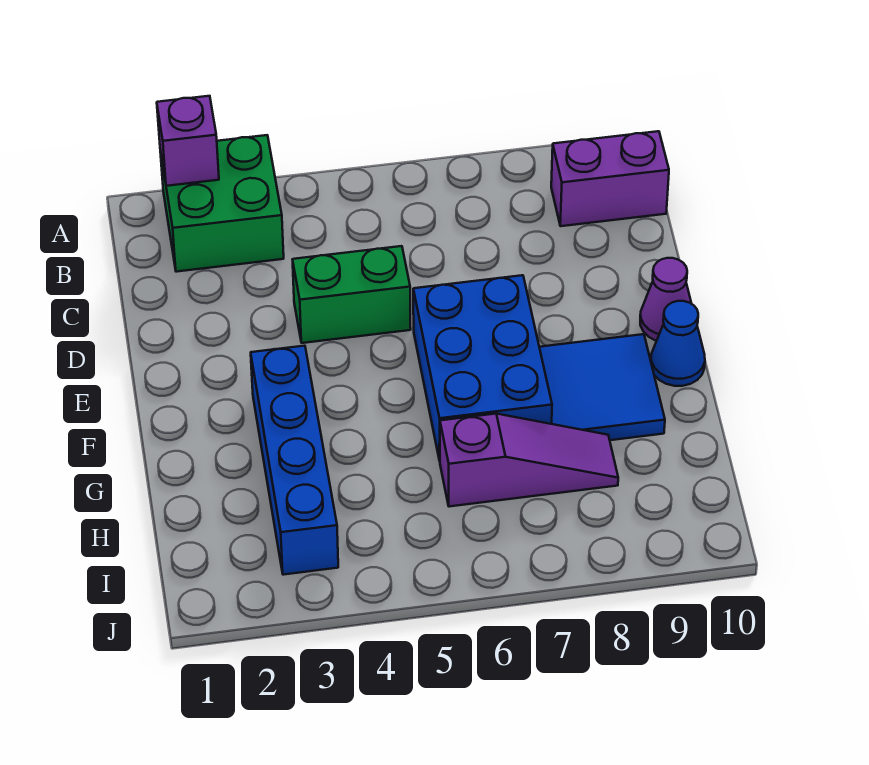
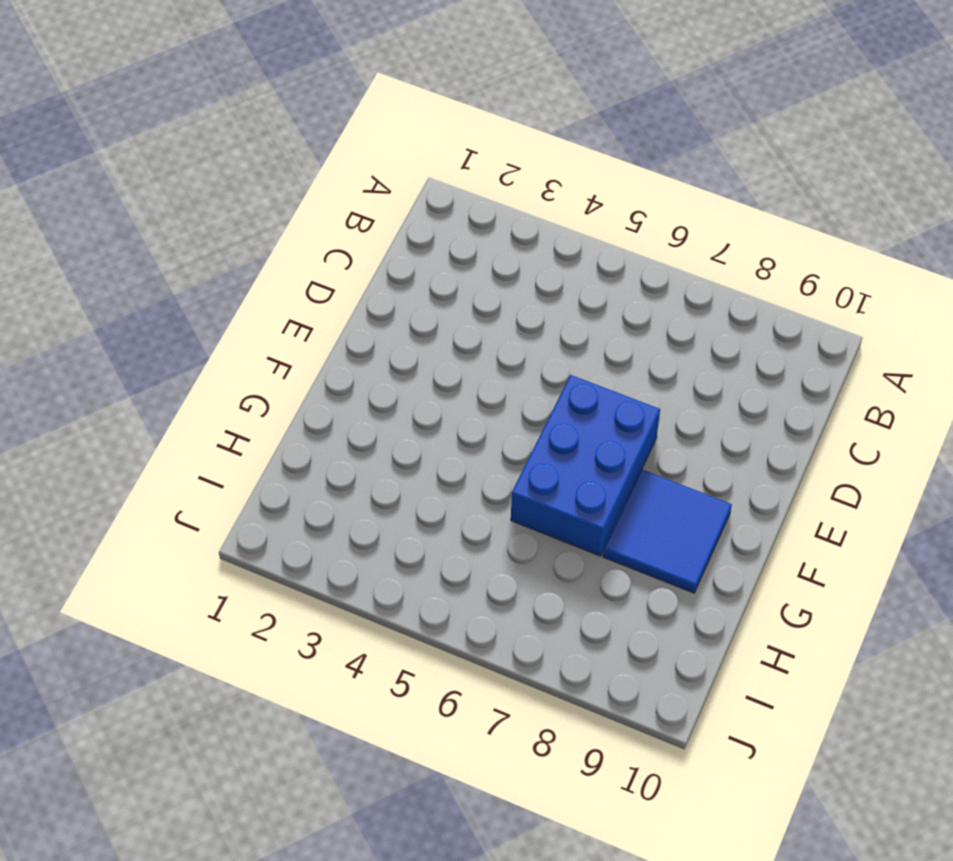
none -> green brick A2:B3 level 1
none -> purple brick B9:B10 level 1

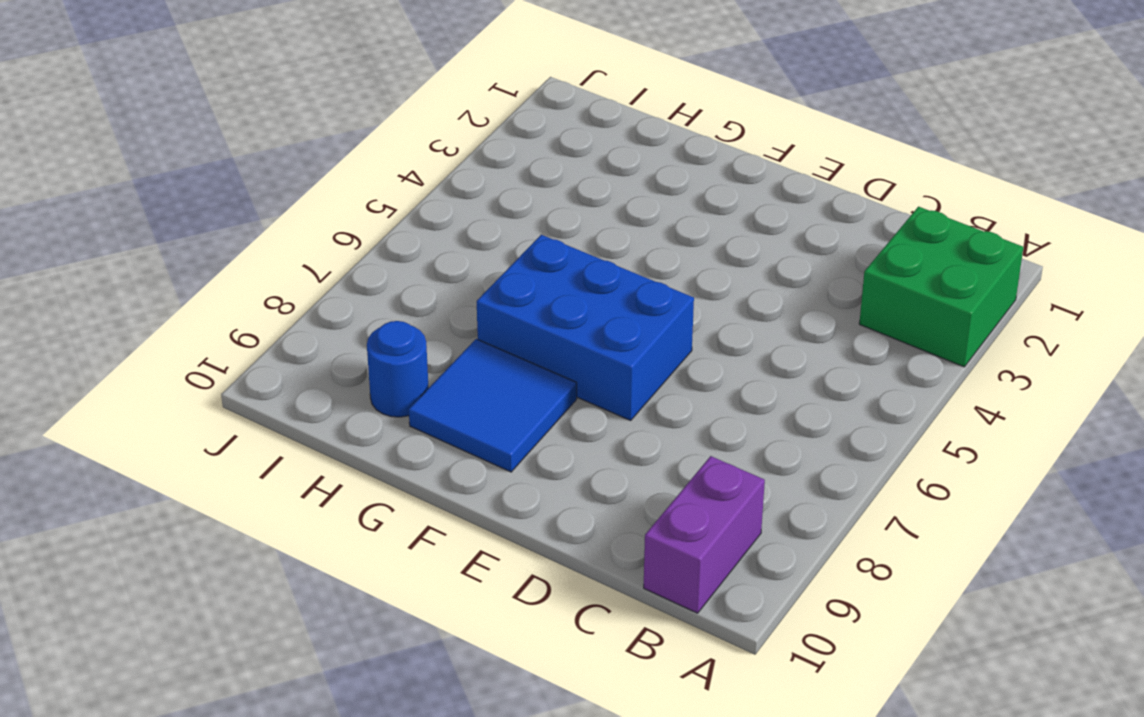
blue round brick H9 level 1 -> none
none -> green brick D4:D5 level 1
none -> purple cone E10 level 1

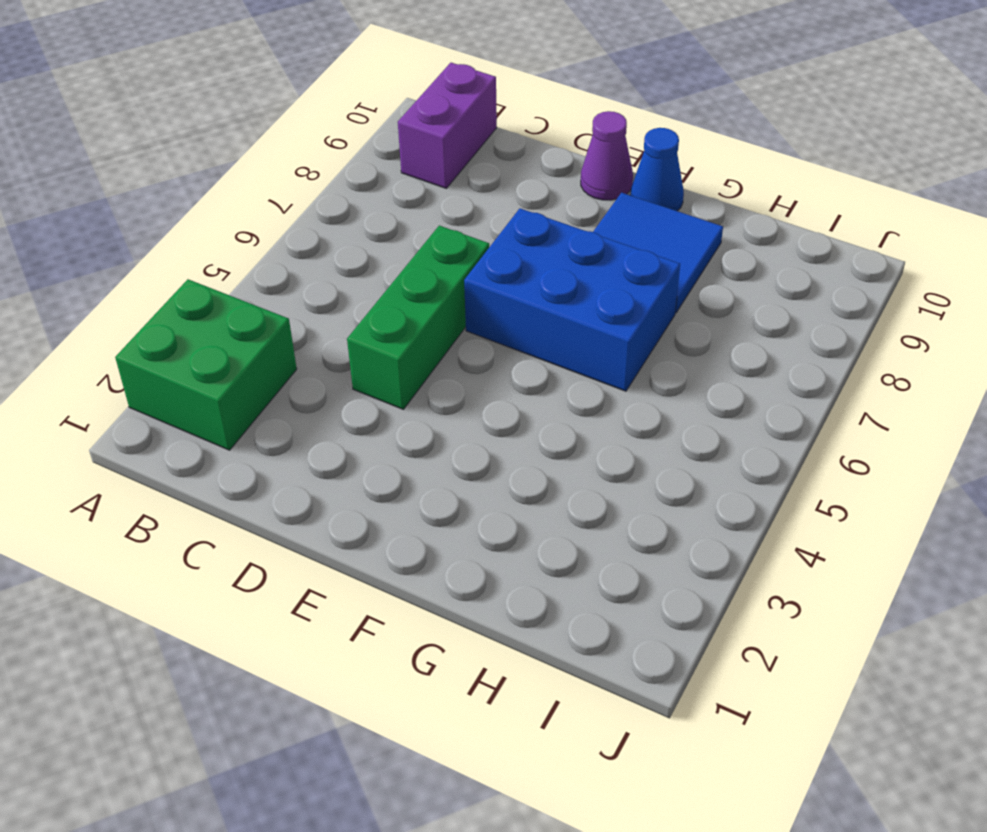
green brick D4:D6 level 1 -> green brick D4:D5 level 1
none -> blue brick F3:I3 level 1
none -> purple slope H6:H8 level 1 top 6

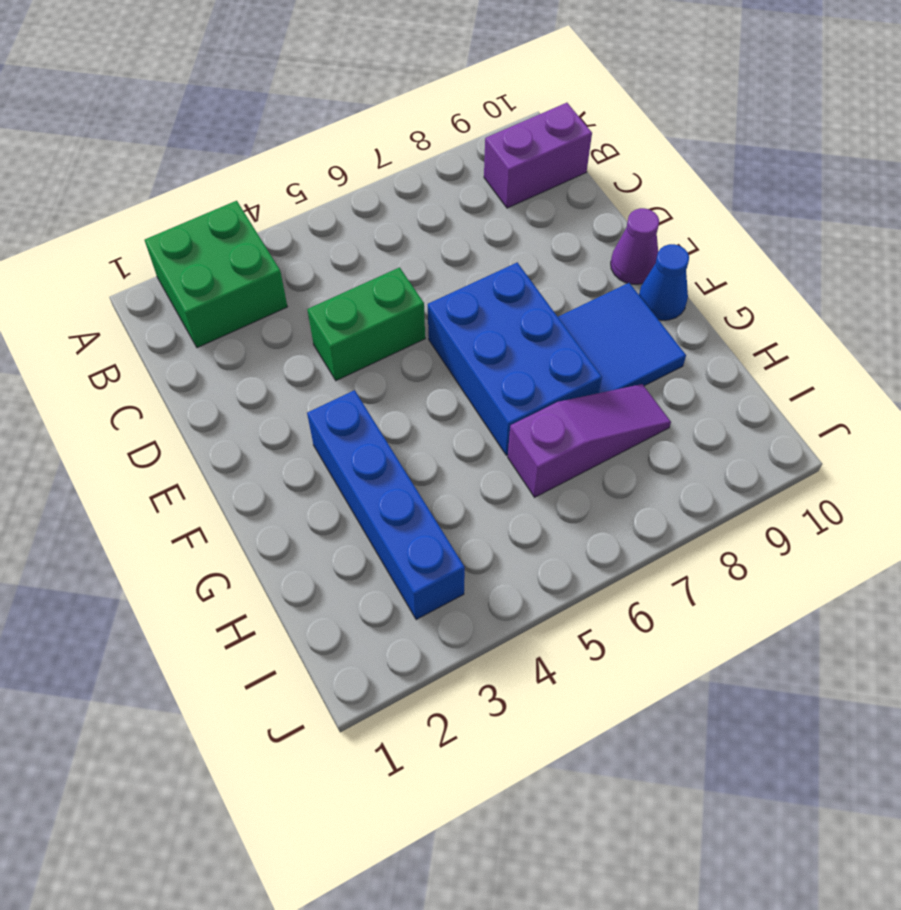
none -> purple brick A2 level 2

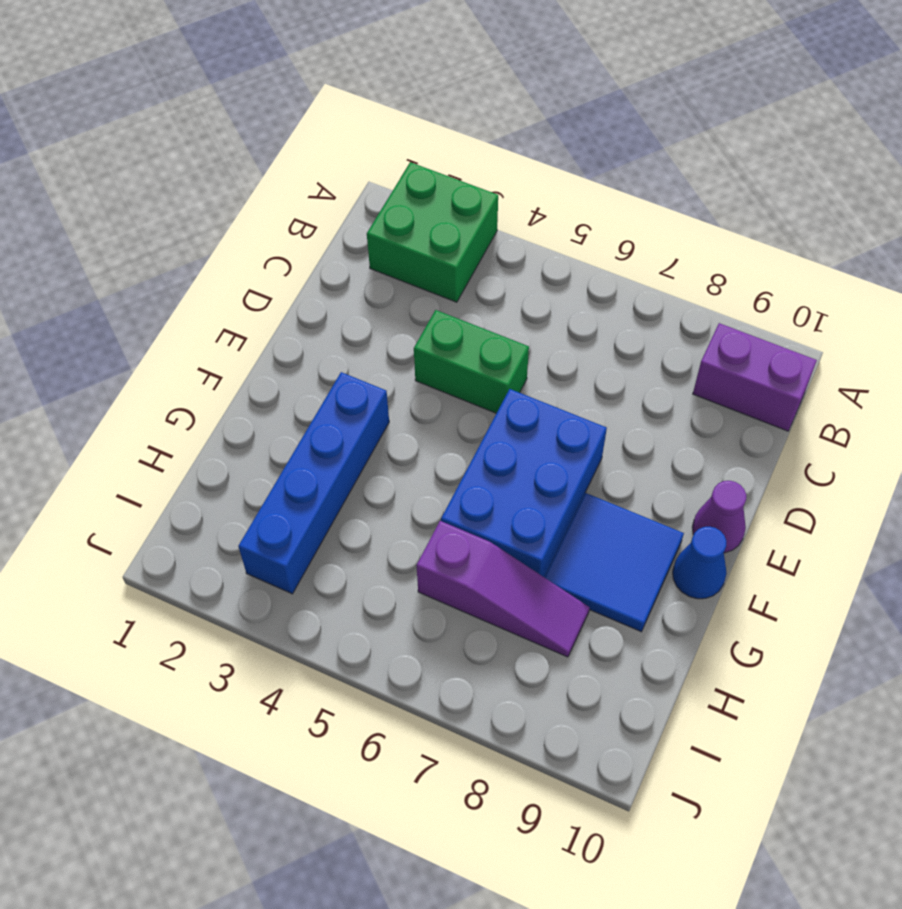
none -> purple brick A2 level 2

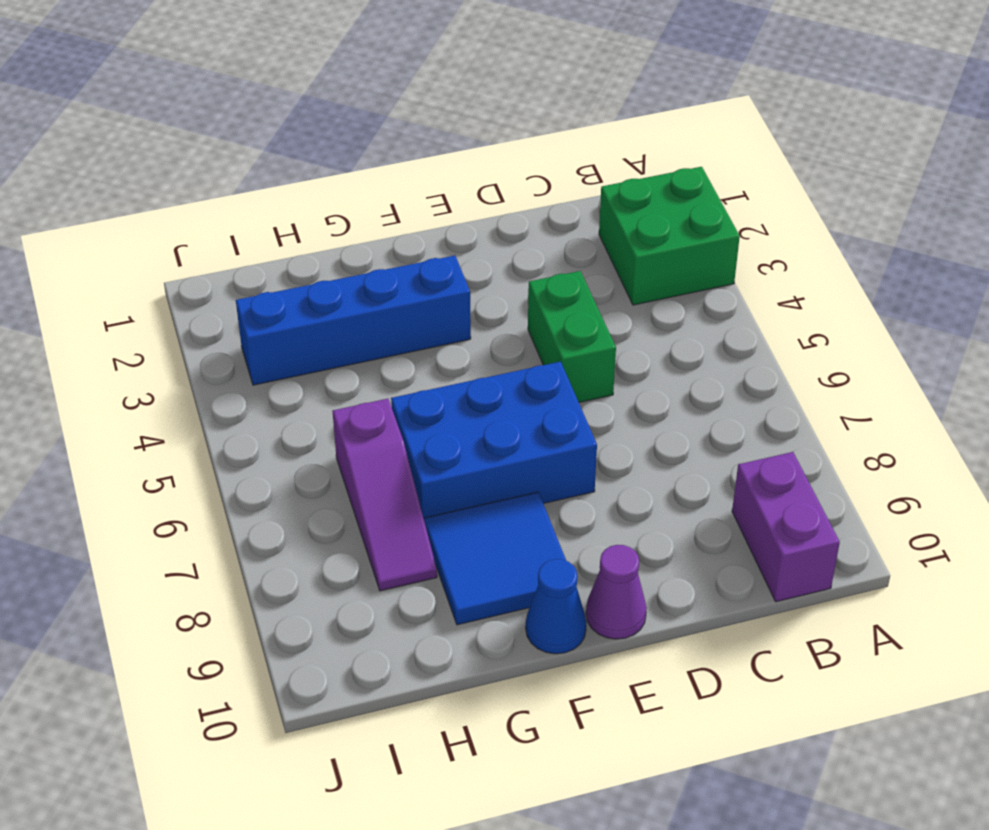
none -> purple brick A2 level 2

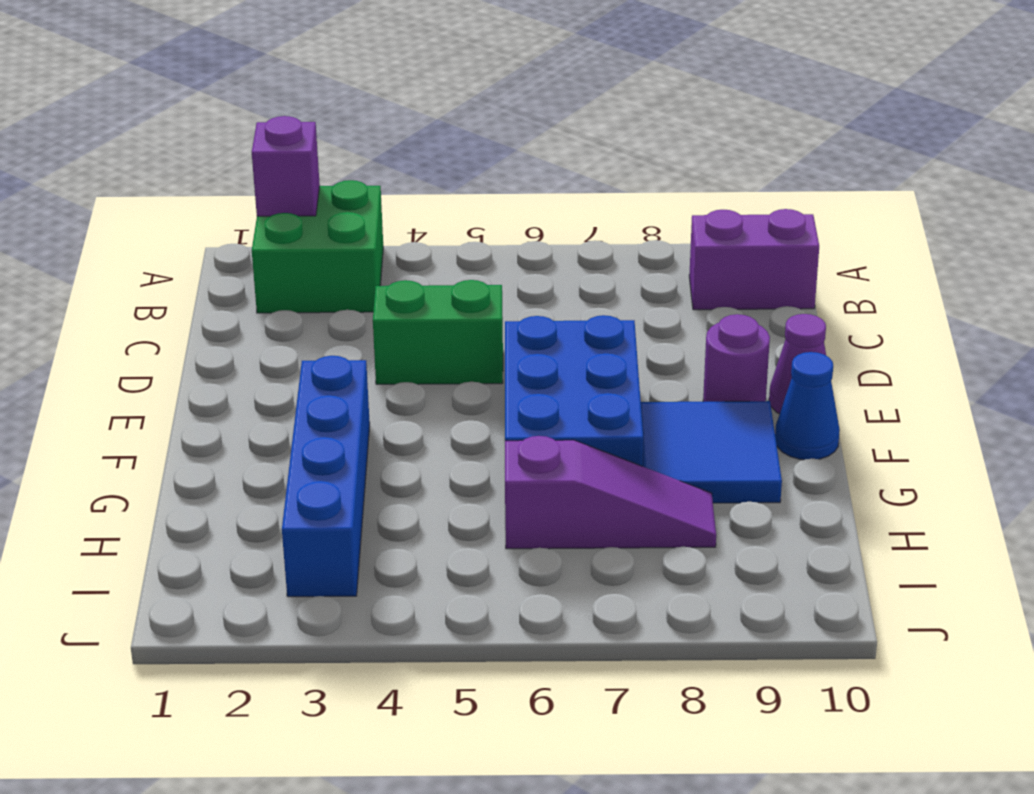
purple round brick E9 level 1 -> none

